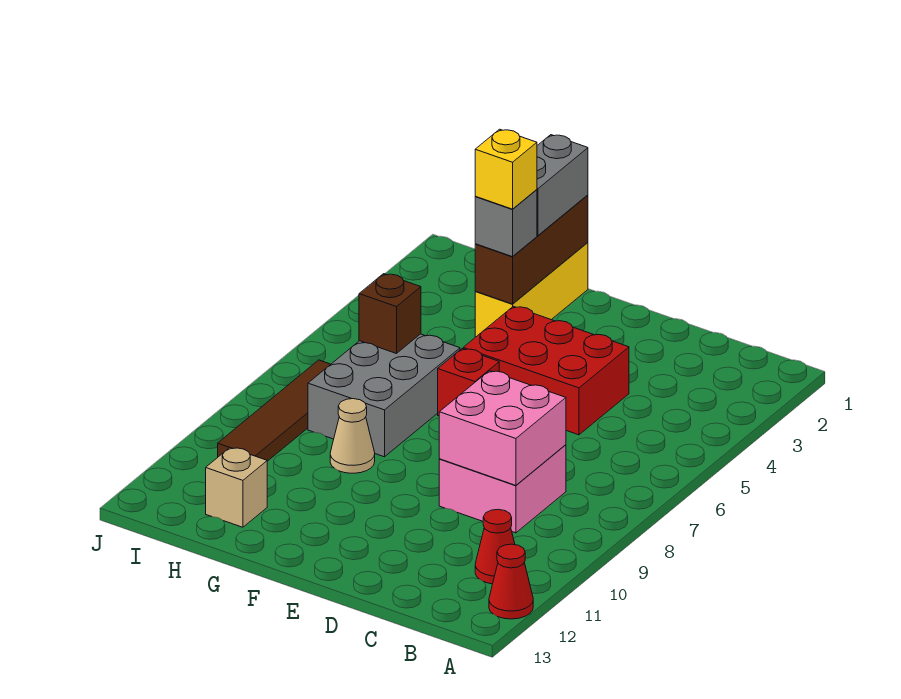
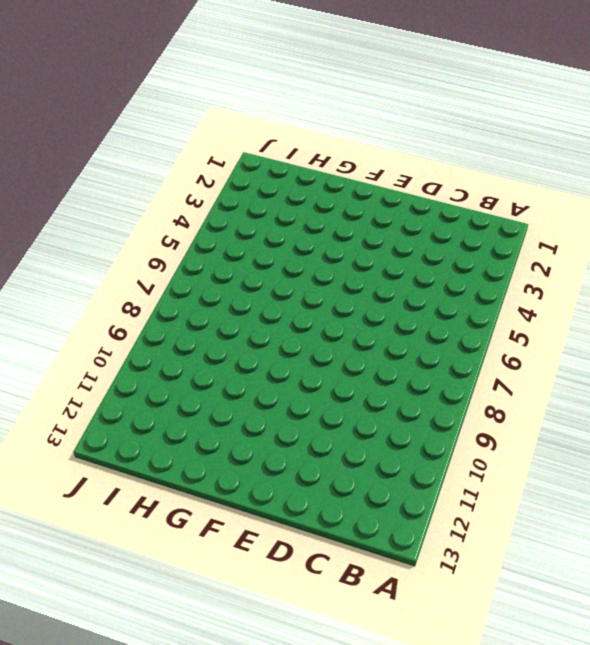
none -> red cone A12 level 1
none -> red cone B11 level 1
none -> pink brick C8:D9 level 1

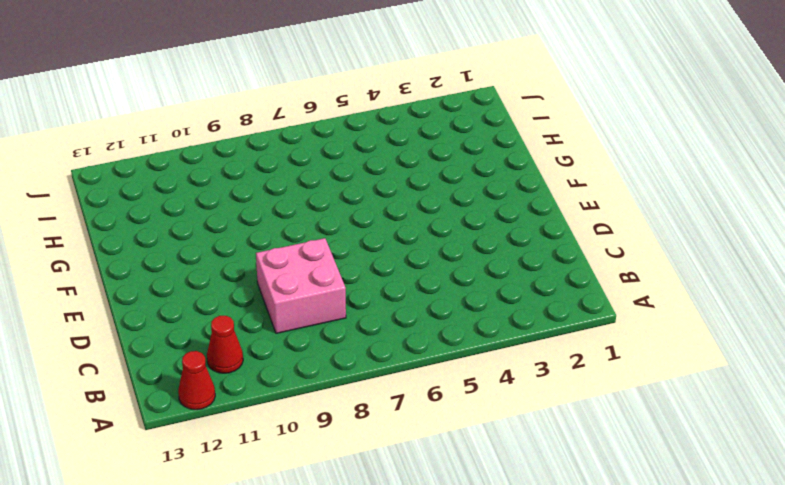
none -> red brick D4:F5 level 1
none -> red brick F6 level 1
none -> yellow brick G1:G3 level 1

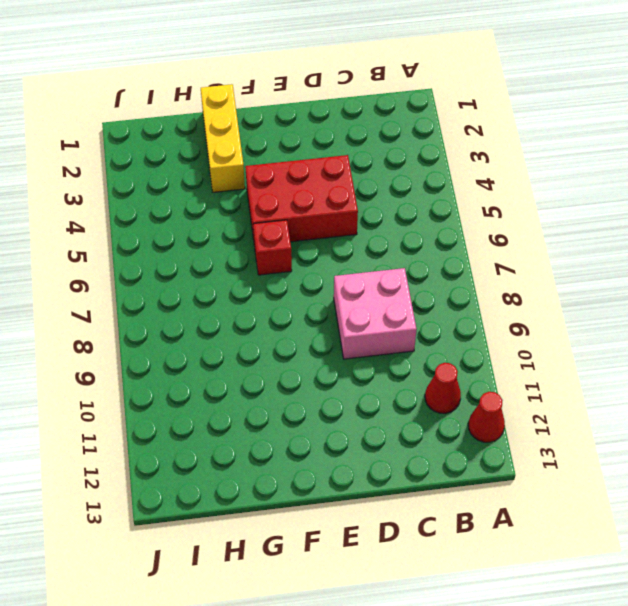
none -> grey brick G6:H8 level 1
none -> tan cone G9 level 1
none -> tan brick H12 level 1

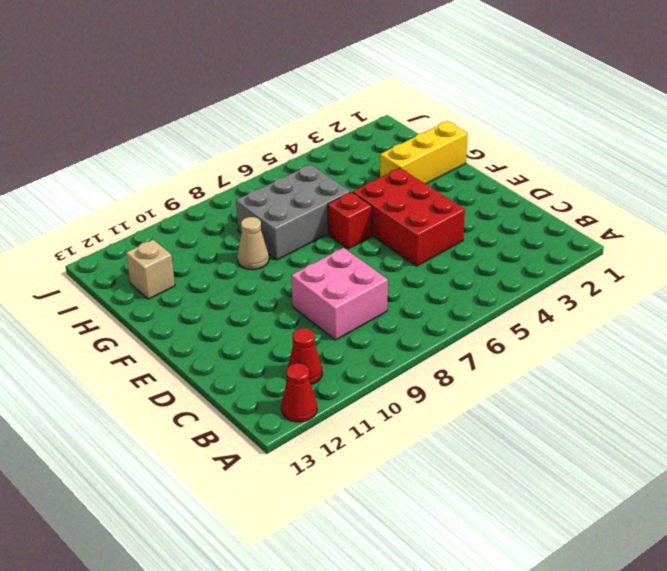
none -> brown tile I7:I10 level 1
none -> pink brick C8:D9 level 2
none -> brown brick G1:G3 level 2

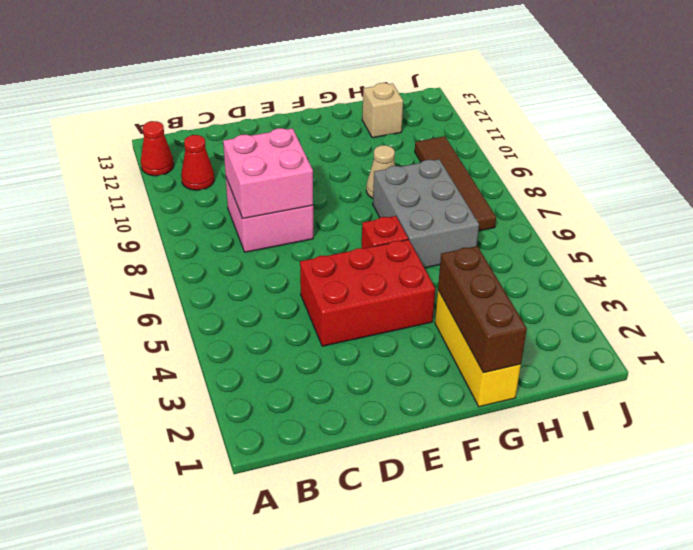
none -> brown brick H6 level 2
none -> grey brick G1:G2 level 3
none -> grey brick G3 level 3

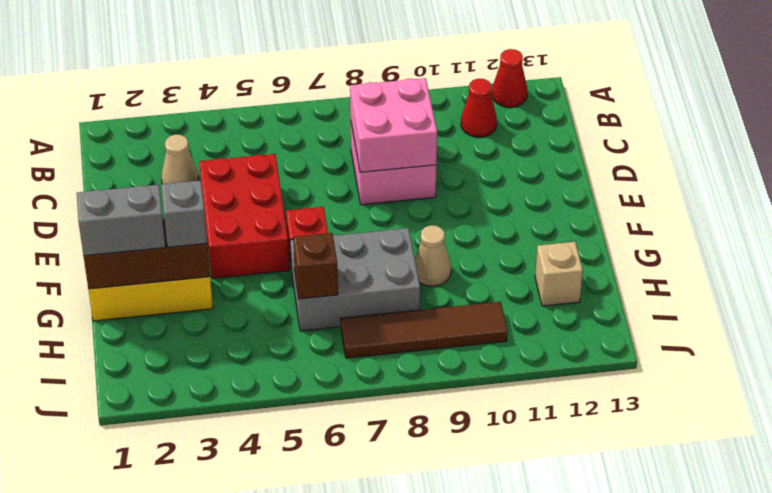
tan cone C3 level 1 -> none
none -> yellow brick G3 level 4

